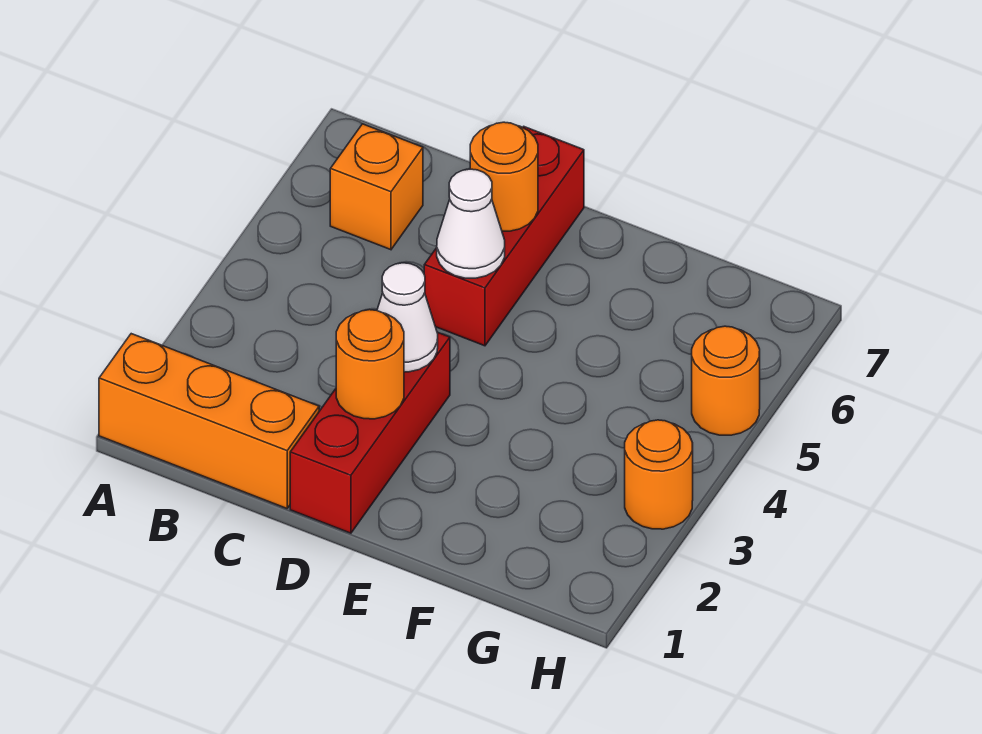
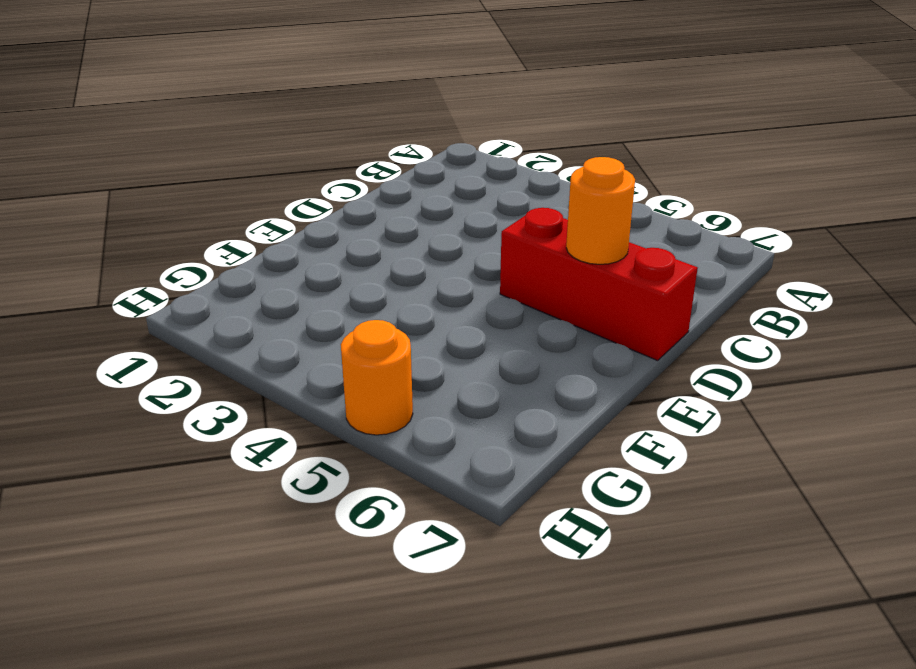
none -> orange brick A1:C1 level 1
none -> orange brick B6 level 1

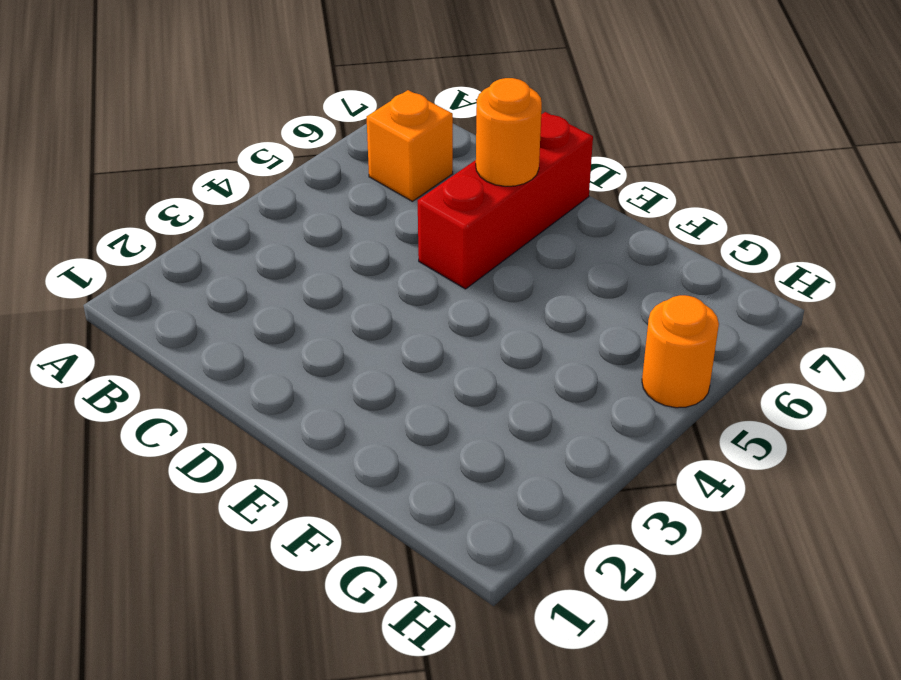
none -> orange brick A1:C1 level 1
none -> red brick D1:D3 level 1

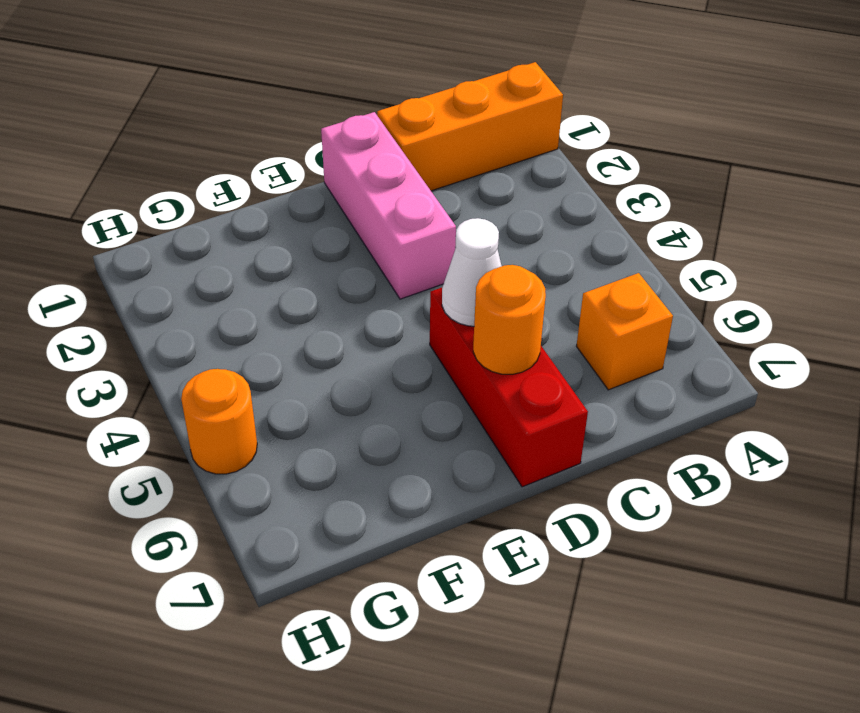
pink brick D1:D3 level 1 -> red brick D1:D3 level 1
none -> orange round brick H3 level 1
none -> orange round brick D2 level 2

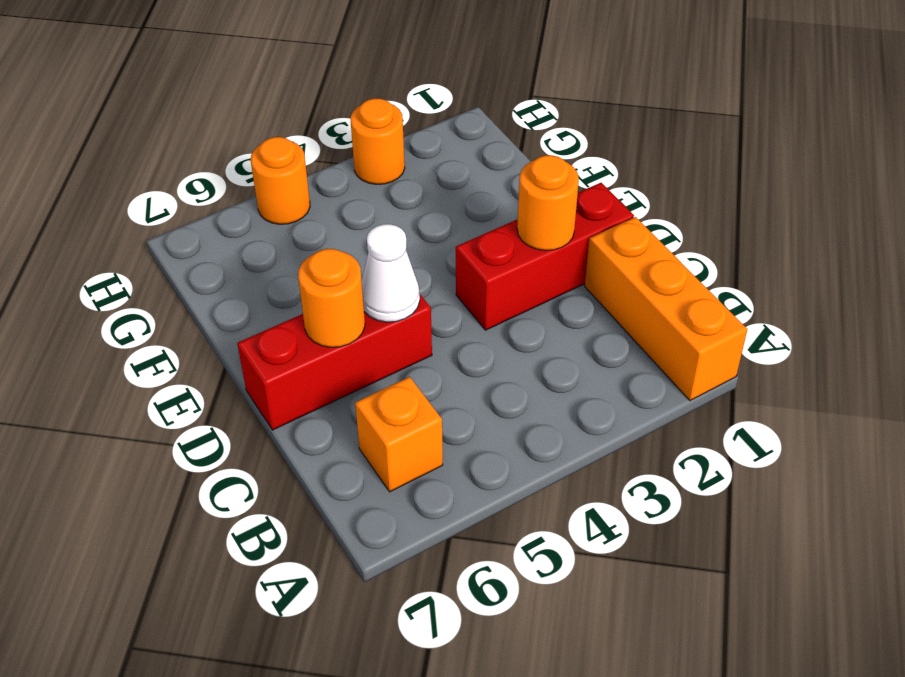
none -> white cone D3 level 2

